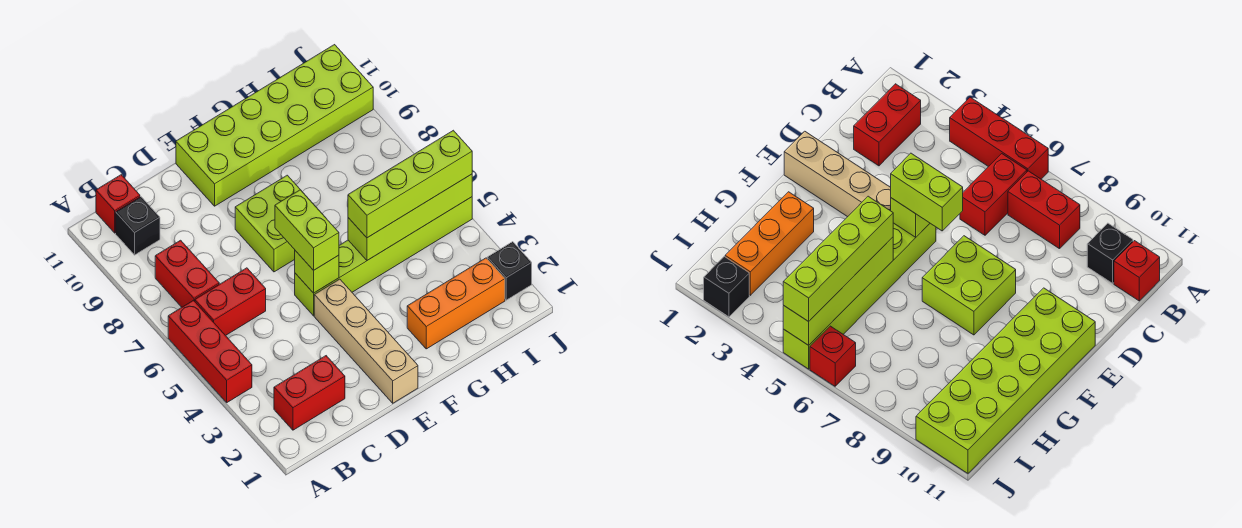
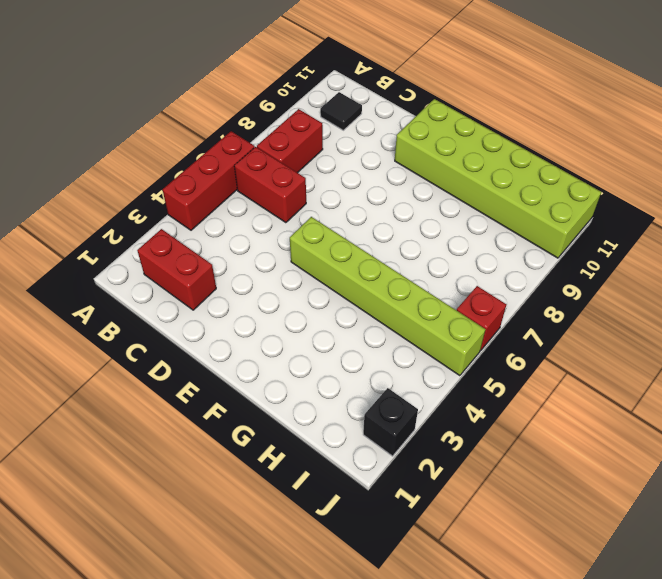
black tile B10 level 1 -> black brick B10 level 1
none -> red brick B11 level 1
none -> tan brick E1:E4 level 1
none -> lime brick E7:F8 level 1

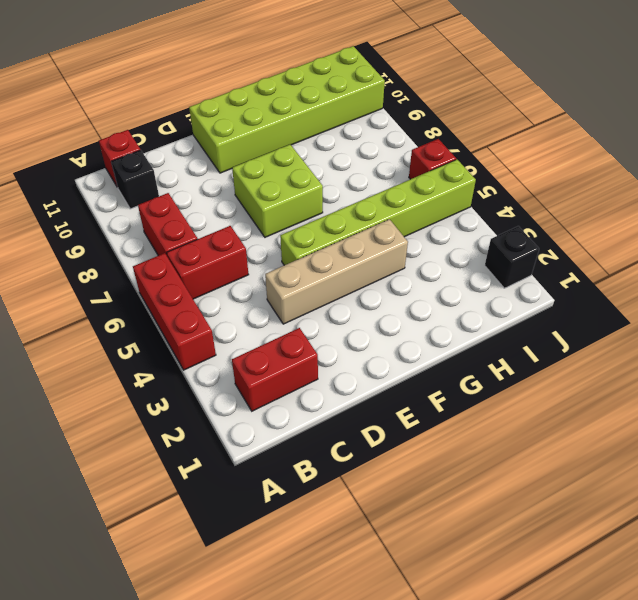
tan brick D4:G4 level 1 -> tan brick E1:E4 level 1
none -> orange brick G2:I2 level 1
none -> lime brick E5 level 2
none -> lime brick G5:J5 level 2

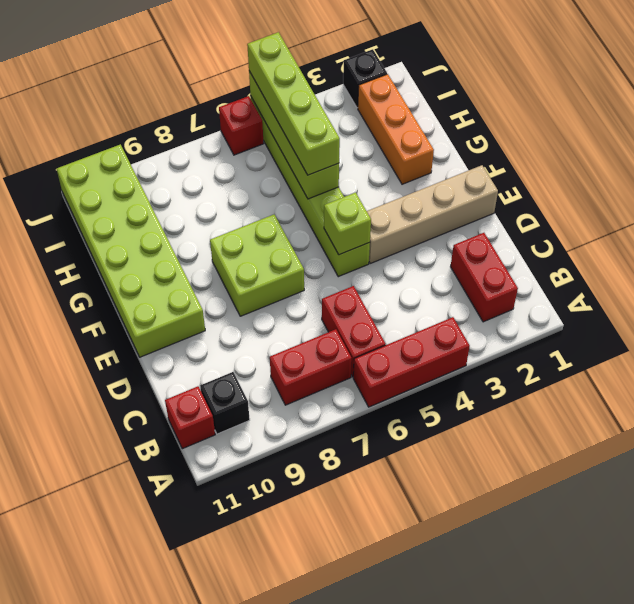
none -> lime brick E5:E6 level 3

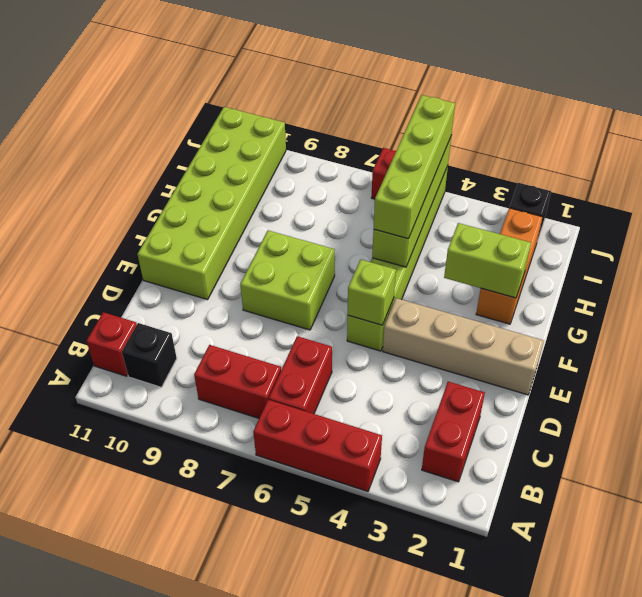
lime brick G2:G3 level 2 -> lime brick E5:E6 level 3

